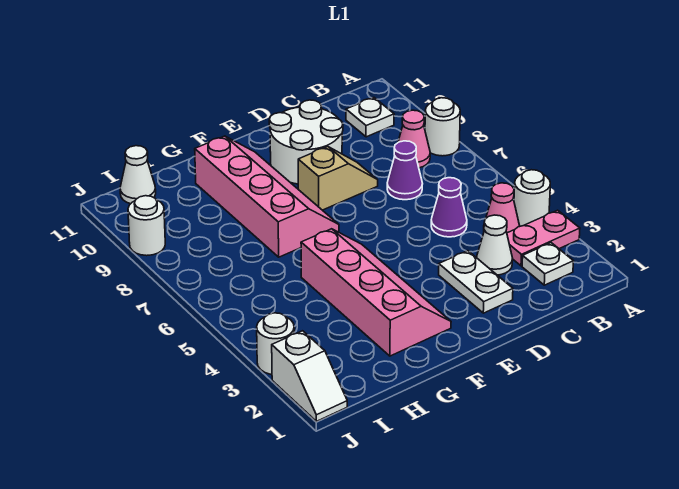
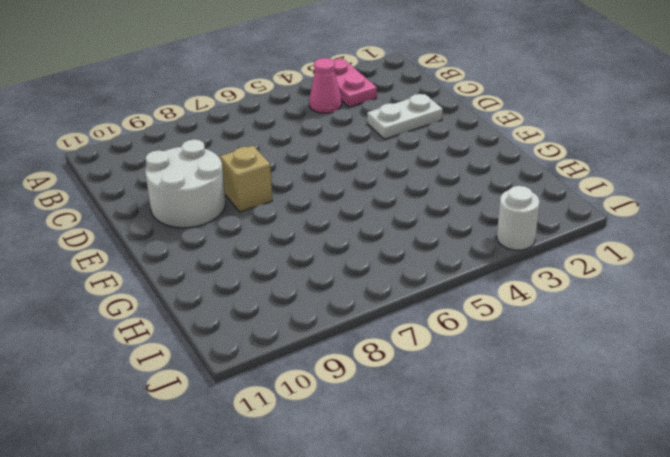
none -> white round brick A4 level 1
none -> white round brick A8 level 1
none -> white plate B2 level 1

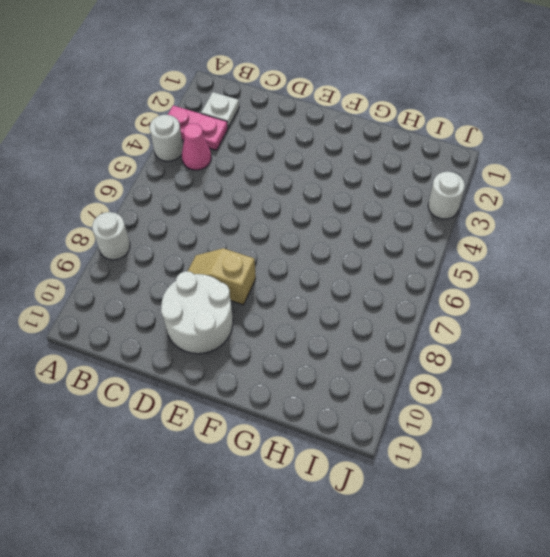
none -> pink cone B8 level 1
none -> white plate B10 level 1
none -> white cone C3 level 1

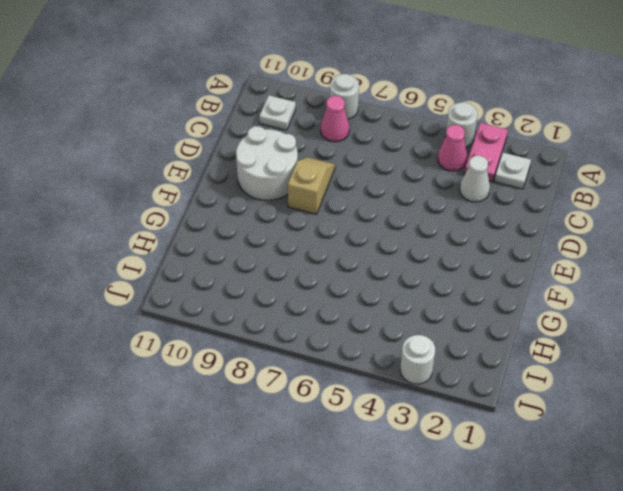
none -> purple cone C5 level 1
none -> purple cone C7 level 1
none -> white plate D2:D3 level 1

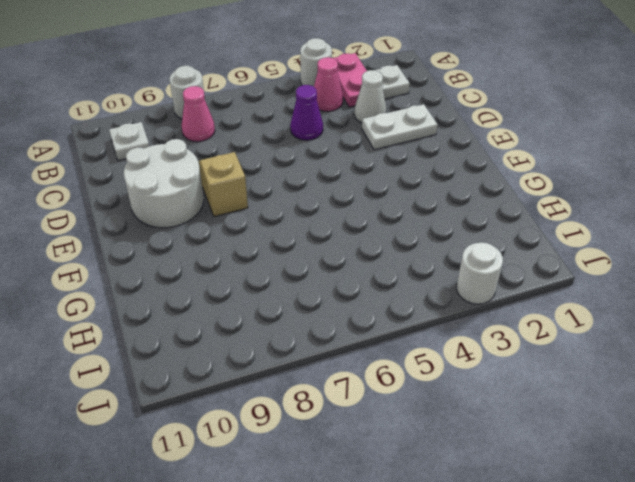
none -> purple cone C7 level 1
none -> pink slope F2:G5 level 1 top G
none -> pink slope F7:G10 level 1 top G

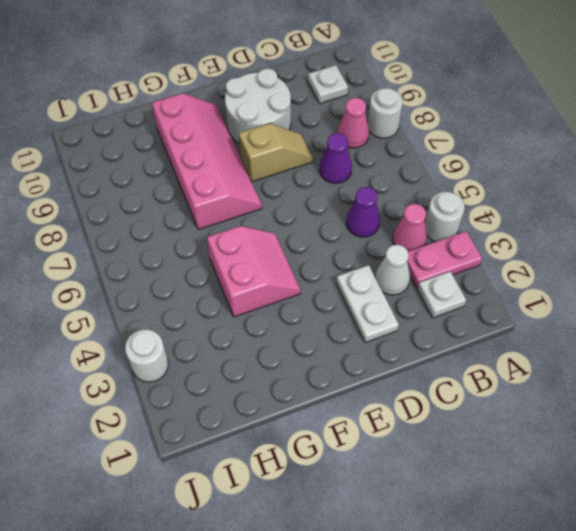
pink slope F4:G5 level 1 top G -> pink slope F2:G5 level 1 top G
none -> white cone I11 level 1
none -> white slope J1:J2 level 1 top 2
none -> white round brick J9 level 1

